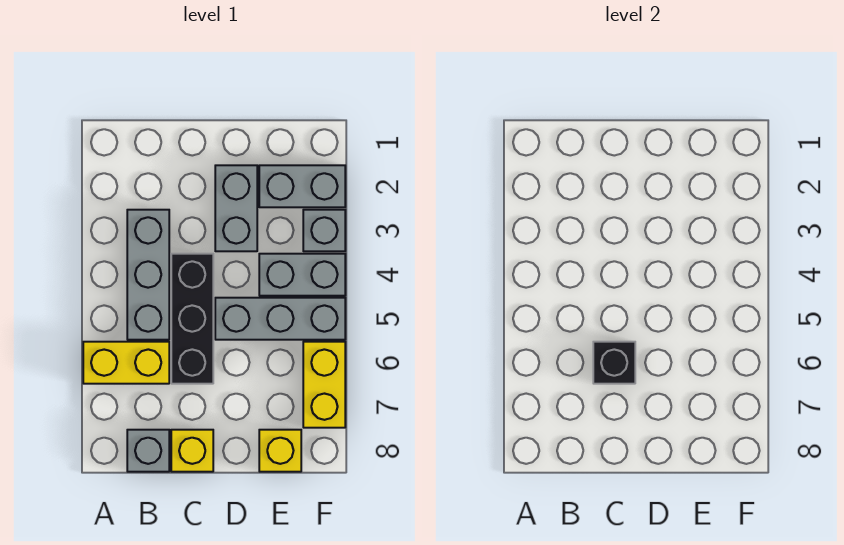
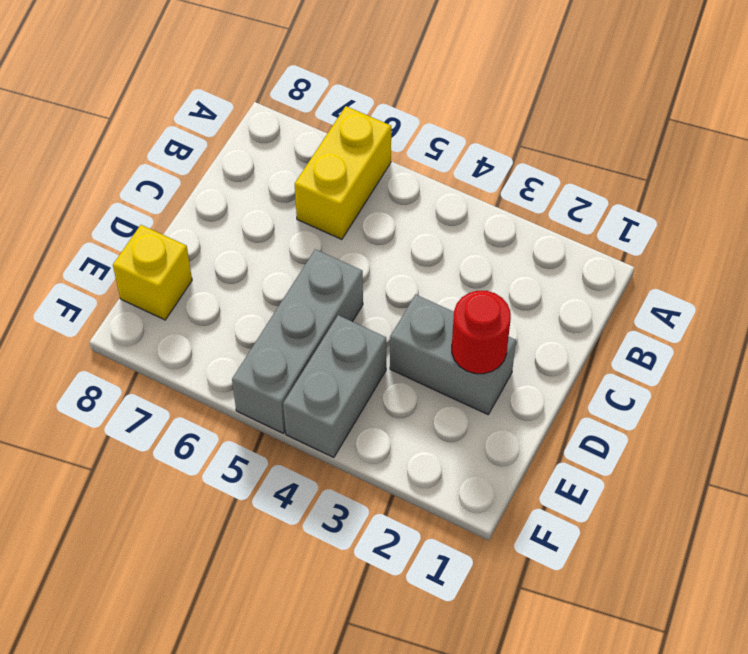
red round brick D2 level 2 -> none
none -> grey brick B3:B5 level 1
none -> grey brick B8 level 1
none -> black brick C4:C6 level 1

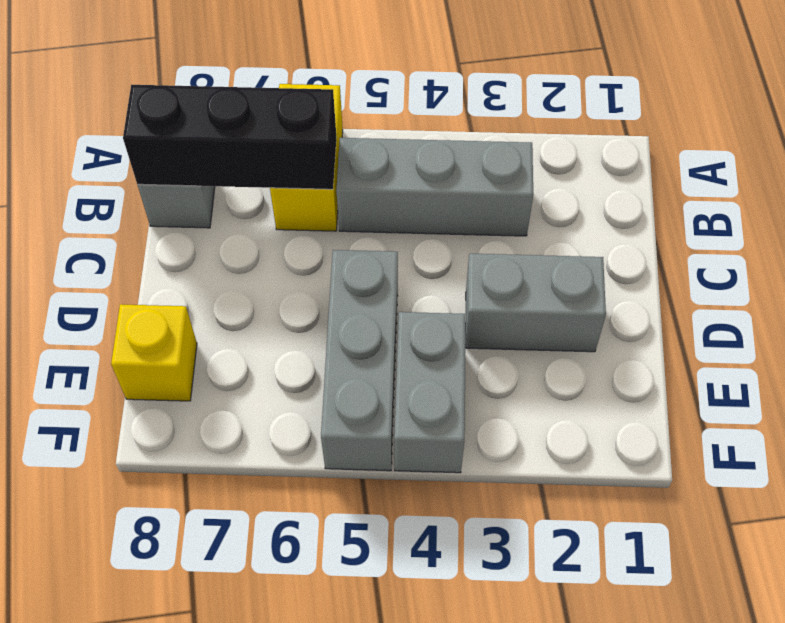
black brick B6:B8 level 2 -> black brick C4:C6 level 1
none -> yellow brick C8 level 1
none -> grey brick E2:F2 level 1
none -> grey brick F3 level 1

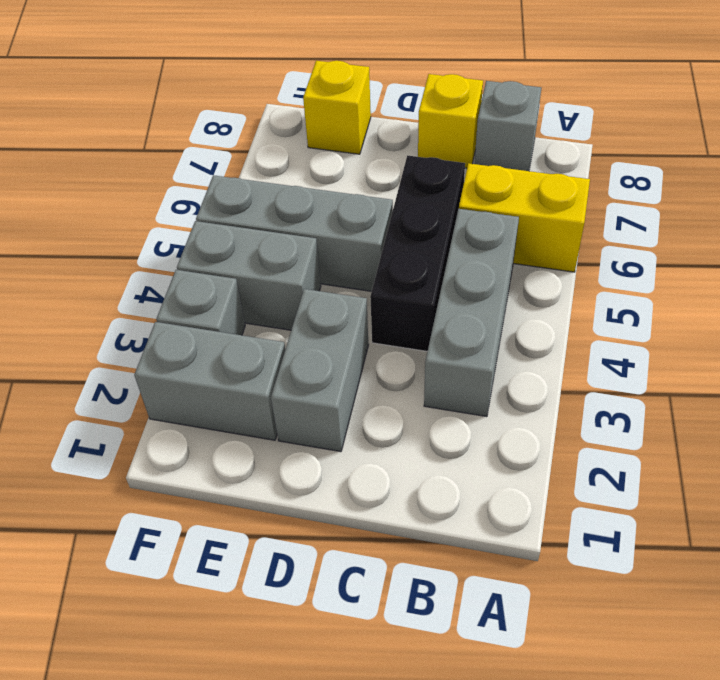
none -> yellow brick F6:F7 level 1
none -> black brick C6 level 2

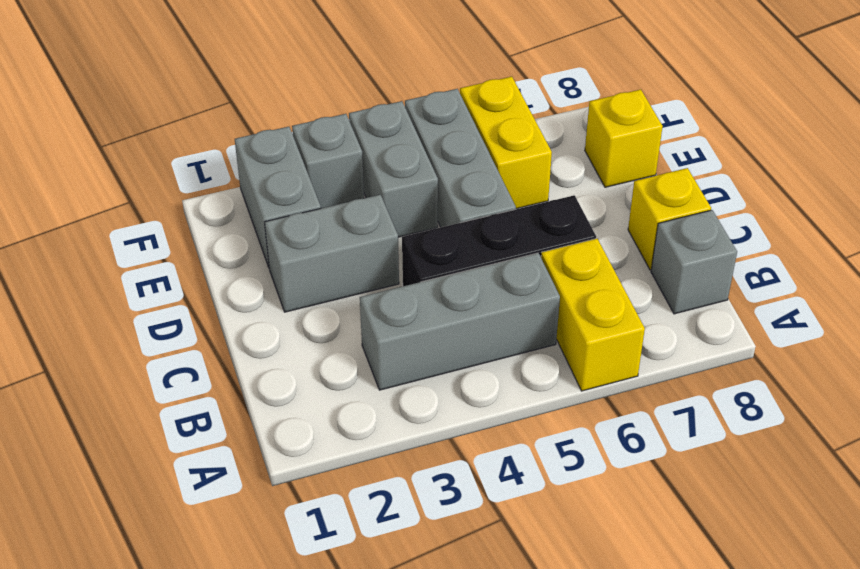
yellow brick E6:F6 level 1 -> yellow brick F6:F7 level 1
none -> black brick C6 level 2

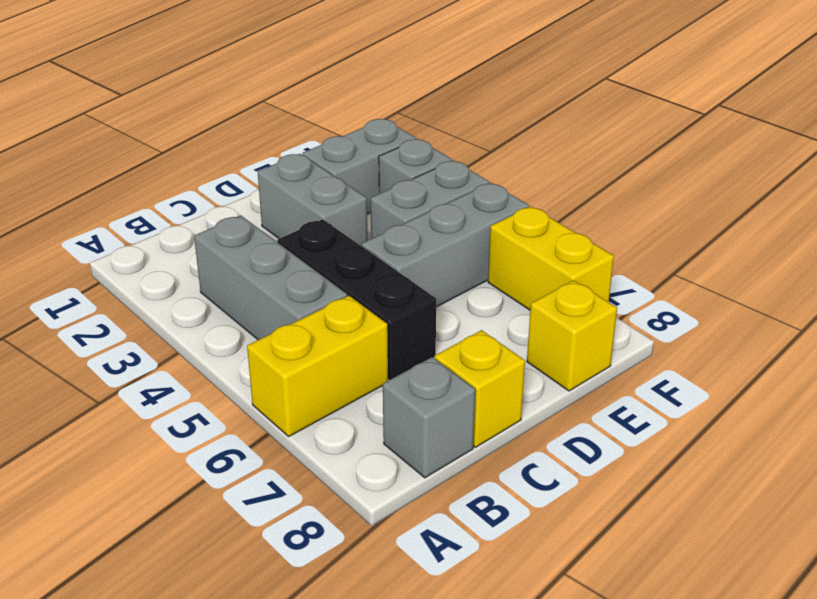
none -> black brick C6 level 2

